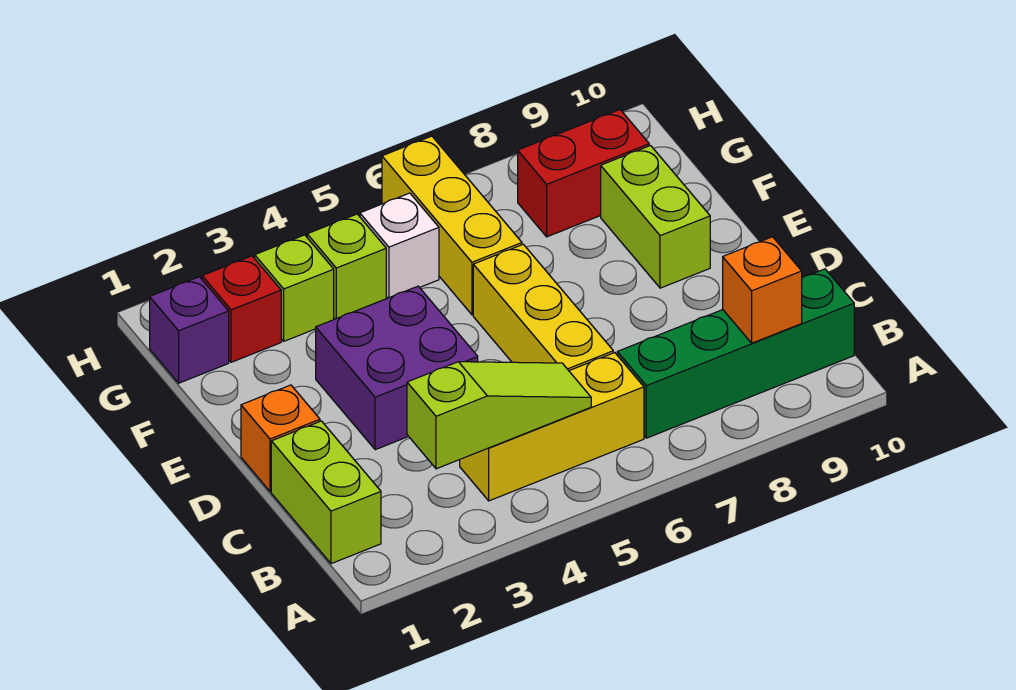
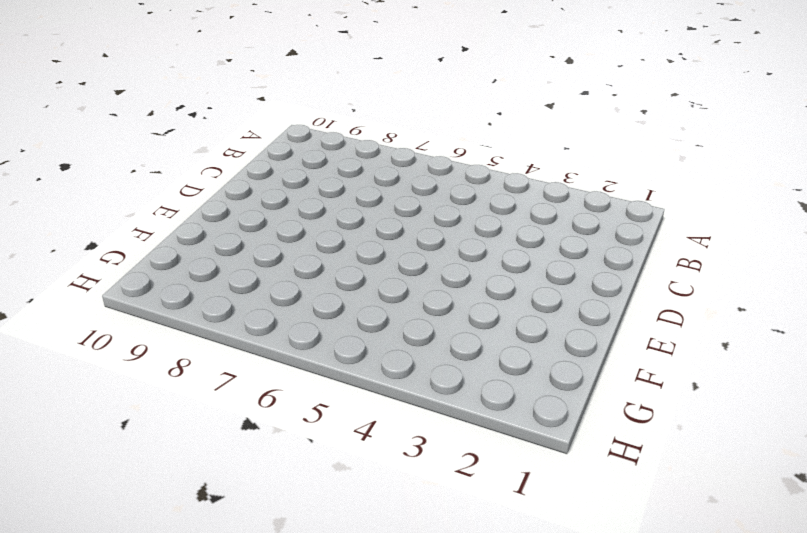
none -> lime brick B1:C1 level 1
none -> yellow brick B4:B6 level 1
none -> green brick B7:B10 level 1

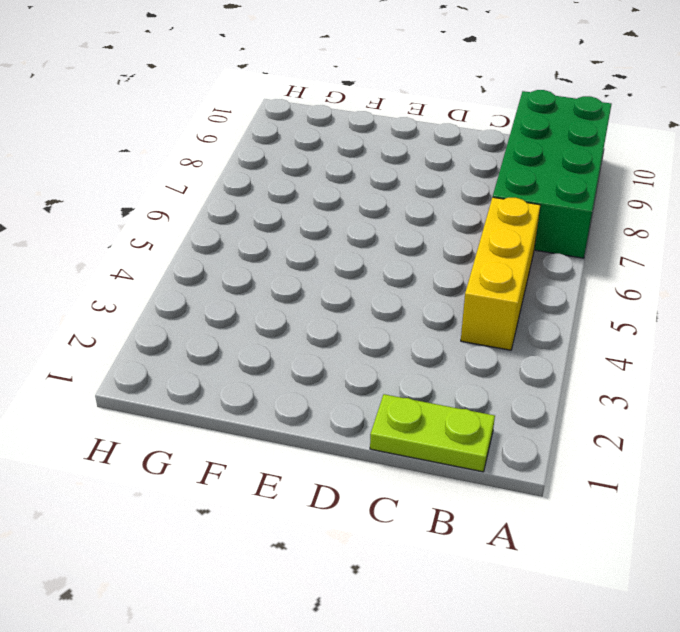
green brick A7:B10 level 1 -> green brick B7:B10 level 1
lime plate B1:C1 level 1 -> lime brick B1:C1 level 1
none -> yellow brick C6:E6 level 1
none -> orange brick D1 level 1
none -> purple brick D3:E4 level 1

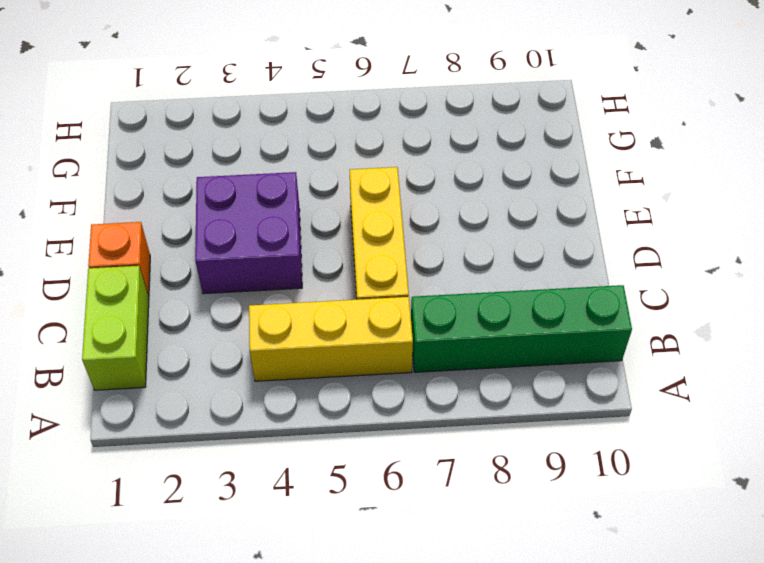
none -> lime brick E9:F9 level 1
none -> yellow brick F6:H6 level 1
none -> purple brick G1 level 1

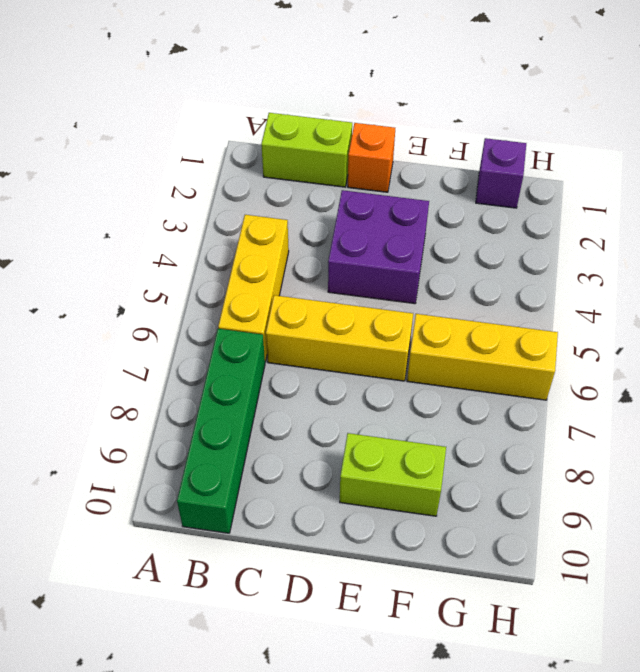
none -> red brick G2 level 1
none -> lime brick G3 level 1
none -> lime brick G4 level 1

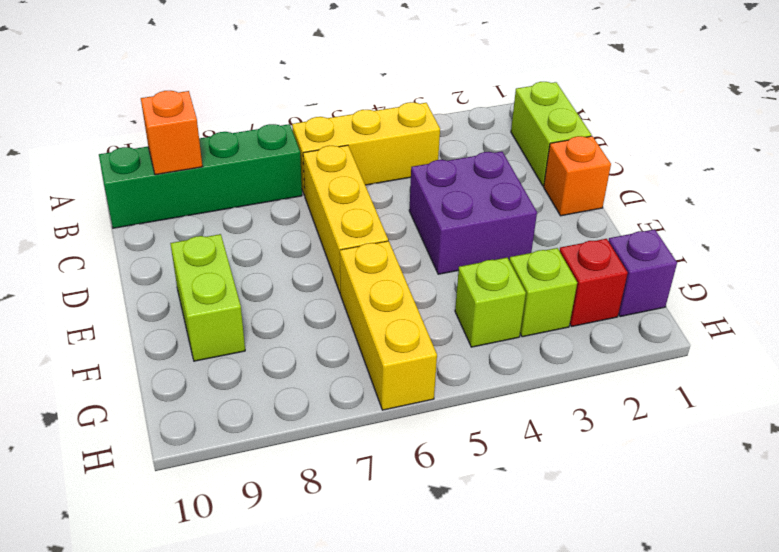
none -> white brick G5 level 1
none -> red brick G8:G9 level 1
none -> lime slope B3:B5 level 2 top 3

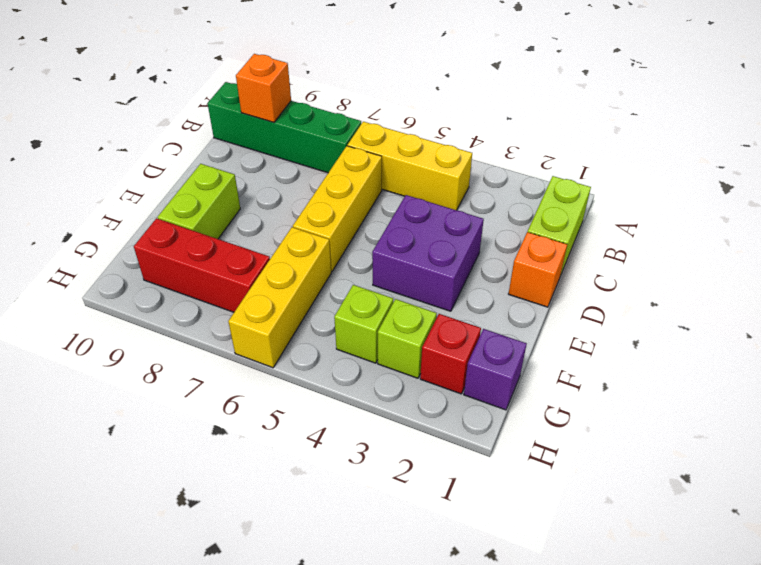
red brick G7:G9 level 1 -> red brick G8:G9 level 1
none -> white brick G5 level 1
none -> lime slope B3:B5 level 2 top 3

